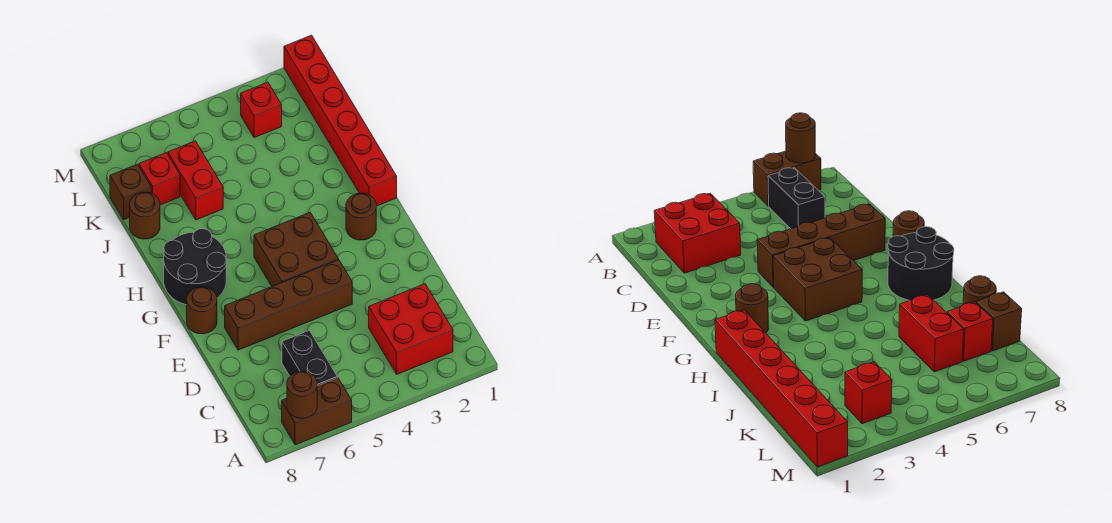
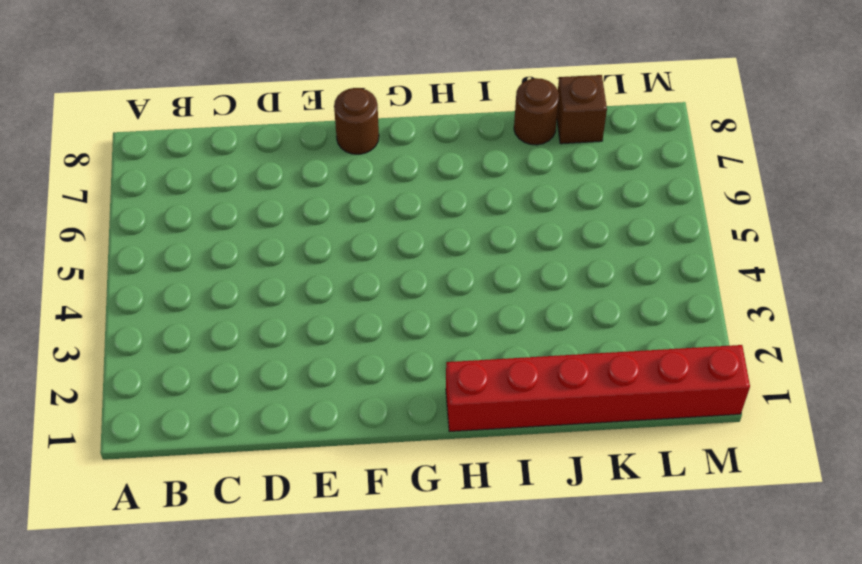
none -> brown brick A6:A7 level 1
none -> red brick B2:C3 level 1
none -> black brick B6:C6 level 1

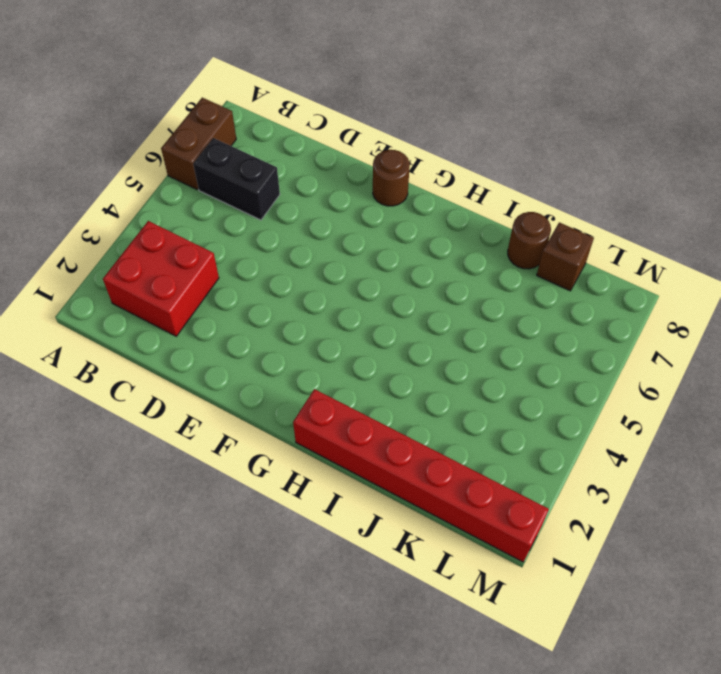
none -> brown brick E4:E7 level 1
none -> brown brick F4:G5 level 1
none -> brown round brick G2 level 1

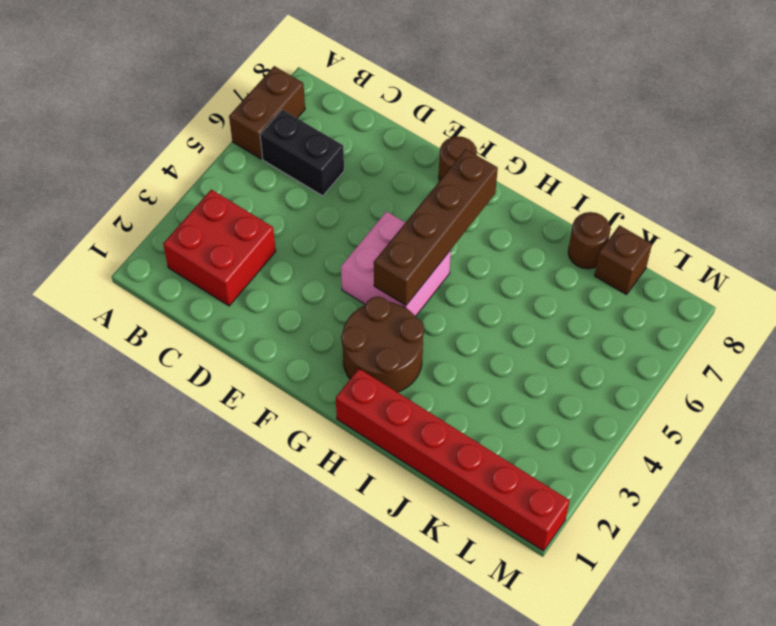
pink brick F4:G5 level 1 -> brown brick F4:G5 level 1
brown round brick G2:H3 level 1 -> brown round brick G2 level 1
brown brick G4:G7 level 2 -> brown brick E4:E7 level 1
none -> black round brick G7:H8 level 1
none -> red brick J6:K6 level 1
none -> red brick K7 level 1

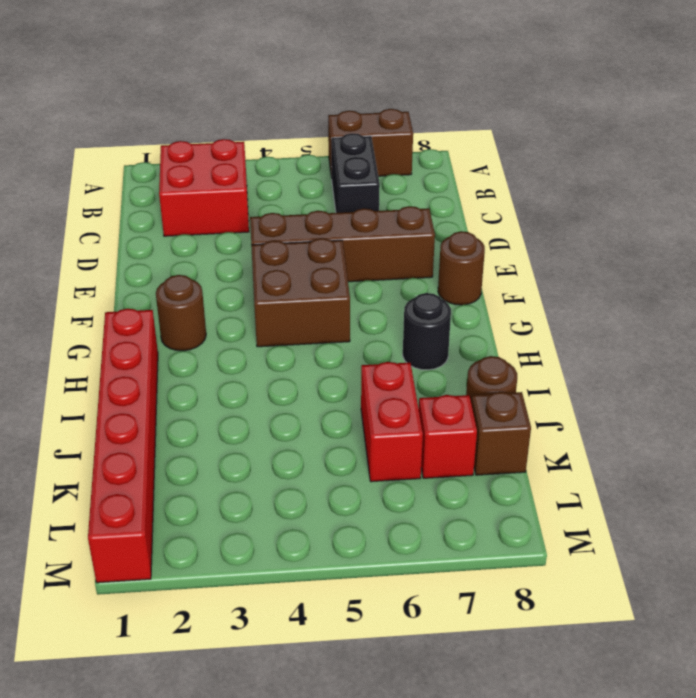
black round brick H7 level 1 -> black round brick G7:H8 level 1
none -> red brick L3 level 1
none -> brown round brick A7 level 2

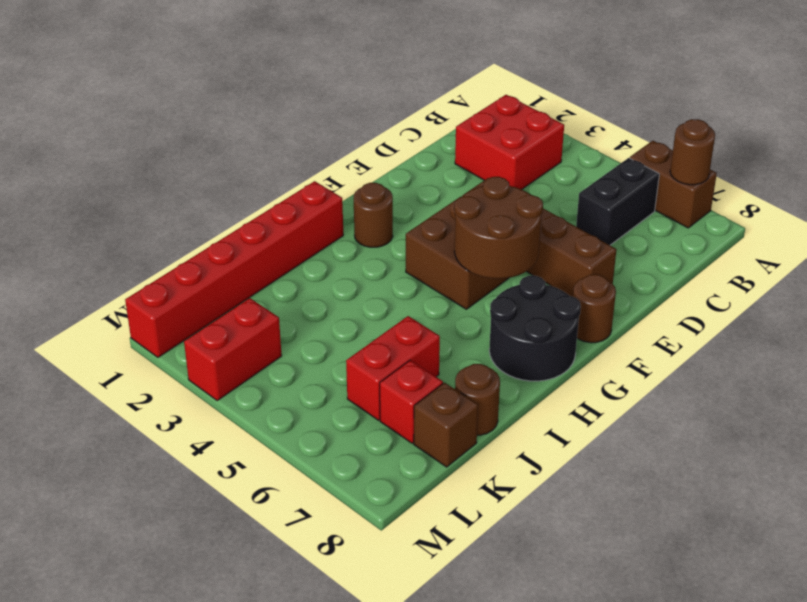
brown round brick F5:G6 level 2 -> none
red brick L3:M3 level 1 -> red brick L3 level 1

